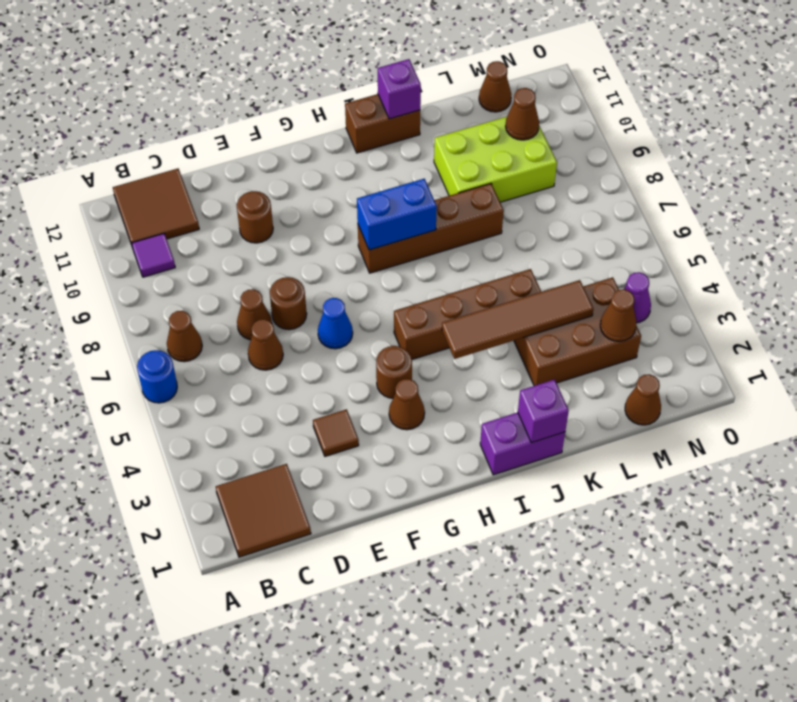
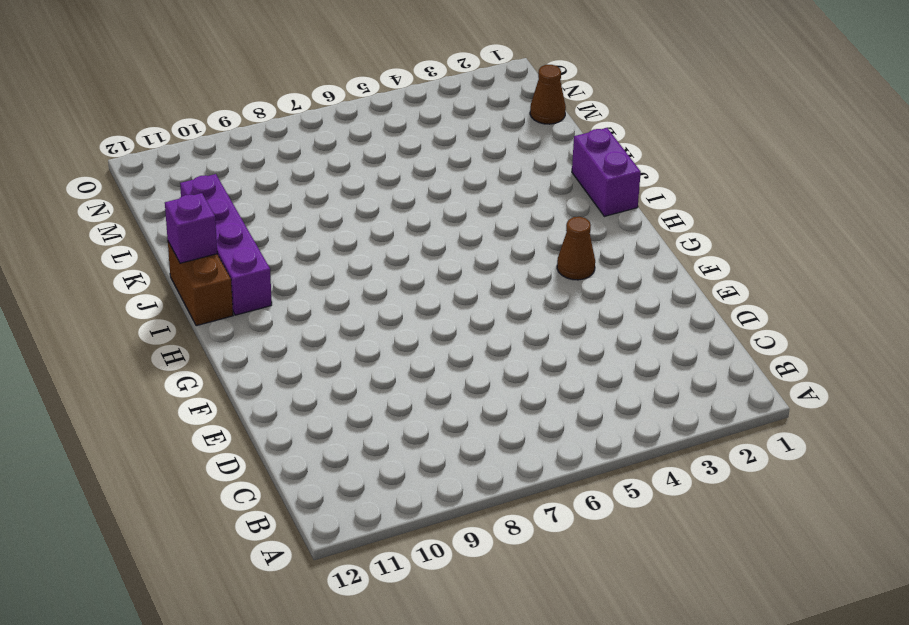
purple brick I11:L11 level 1 -> none
none -> blue round brick A6 level 1
none -> brown tile B1:C2 level 1
none -> brown cone B7 level 1

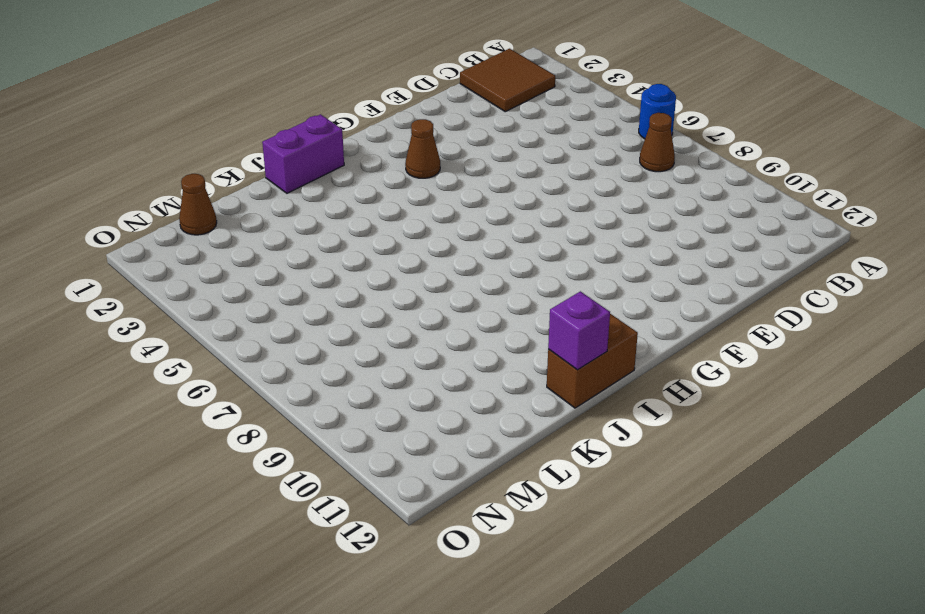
none -> purple tile B10 level 1
none -> brown tile B11:C12 level 1
none -> brown cone D6 level 1

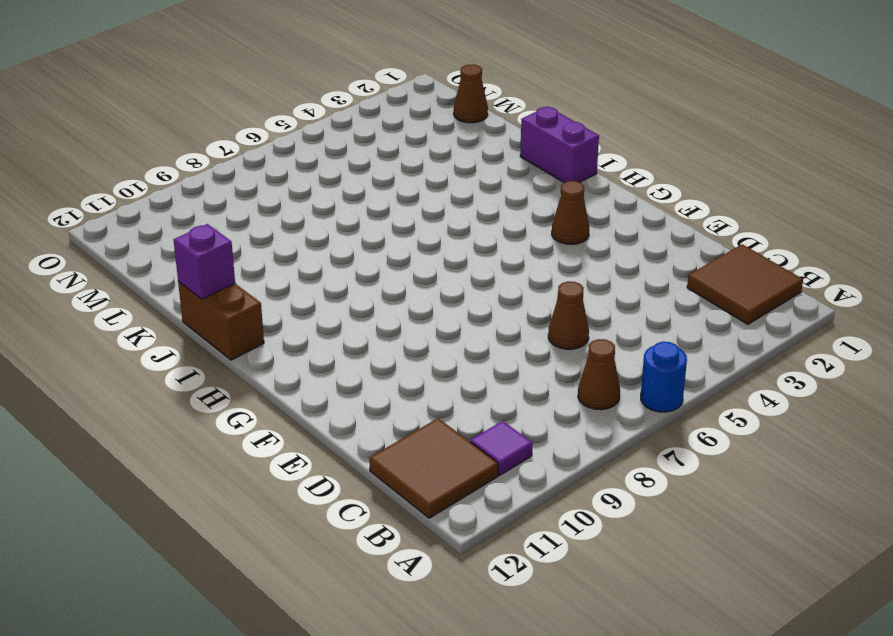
none -> brown cone D7 level 1
none -> brown tile E3 level 1
none -> brown round brick E7 level 1

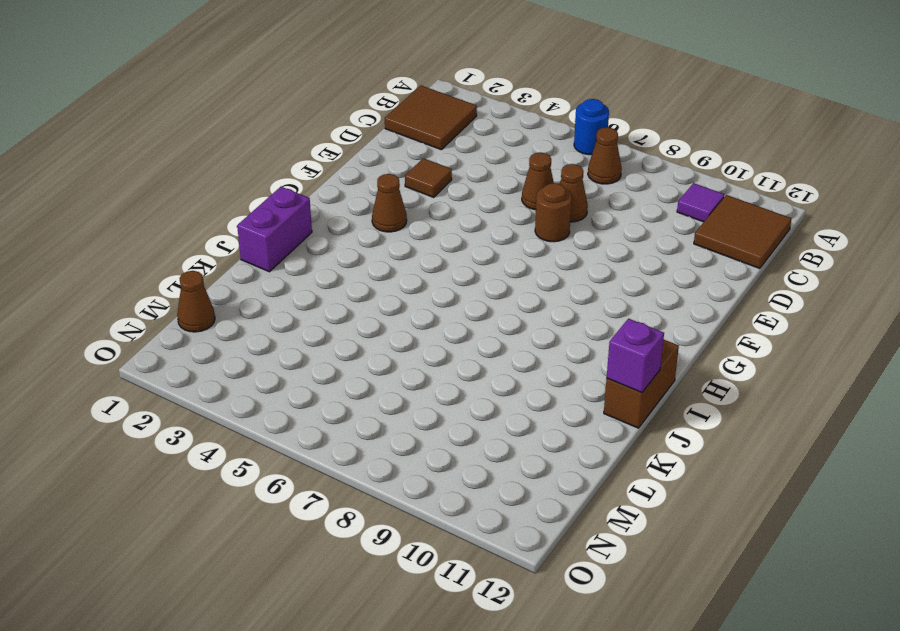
none -> brown round brick E10 level 1
none -> blue cone F6 level 1
none -> brown round brick G4 level 1

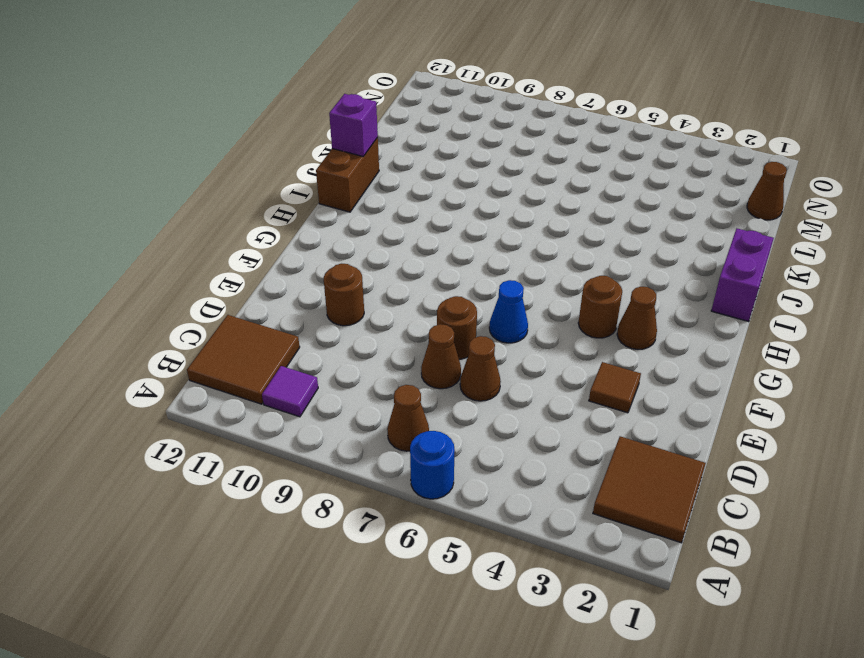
none -> brown brick H5:K5 level 1
none -> brown brick H8:K8 level 1
none -> brown brick K3:M4 level 1

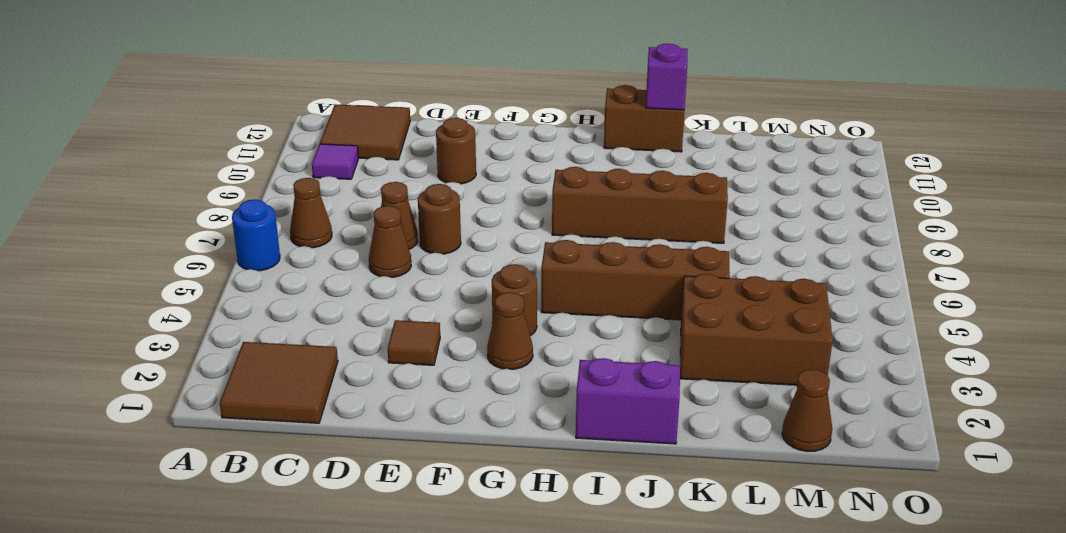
none -> blue cone F6 level 1
none -> lime brick K9:M10 level 1
none -> brown cone M12 level 1

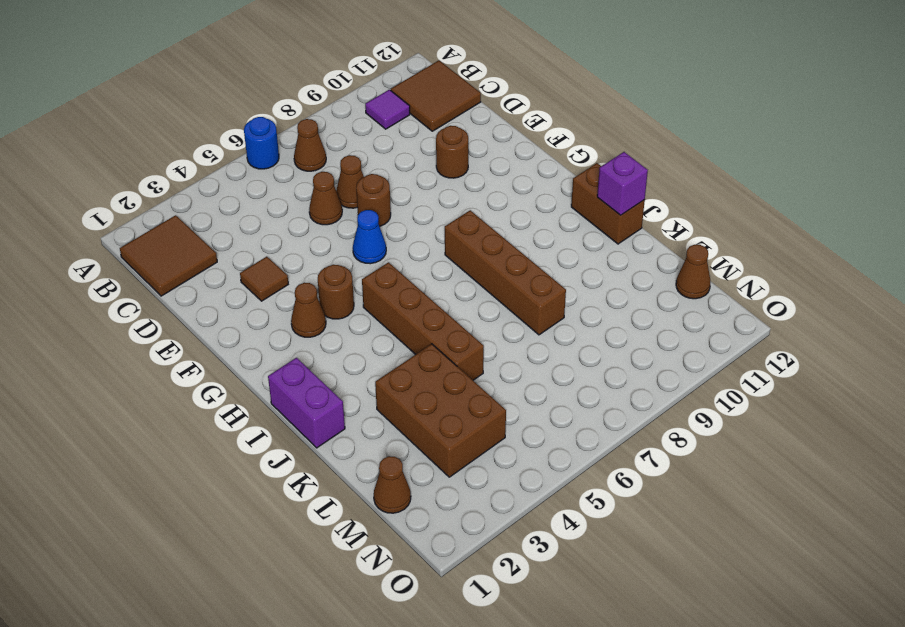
none -> lime brick K9:M10 level 1
none -> purple cone N4 level 1
none -> blue brick H8:I8 level 2

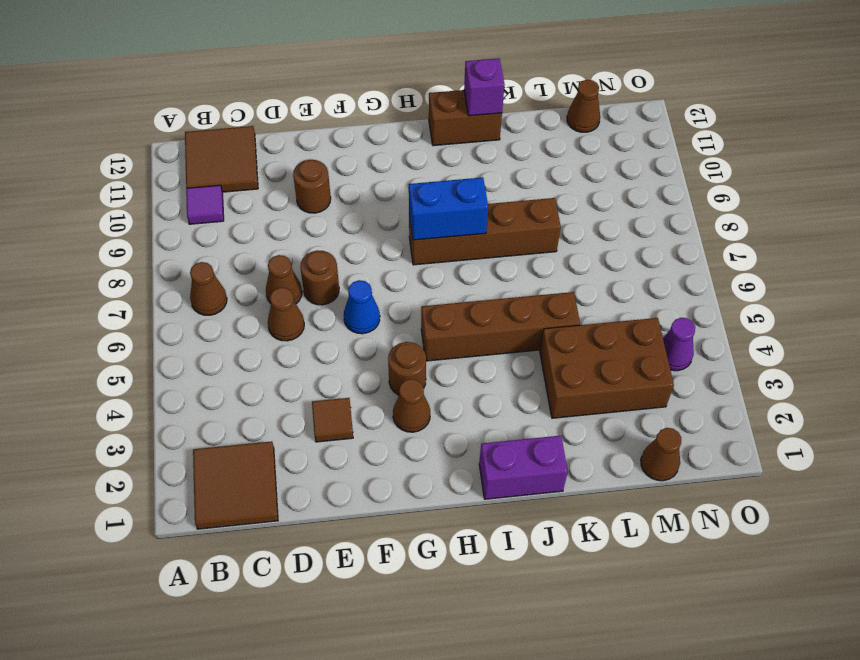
none -> blue round brick A6 level 1
none -> lime brick K9:M10 level 1
none -> brown tile I4:L4 level 2

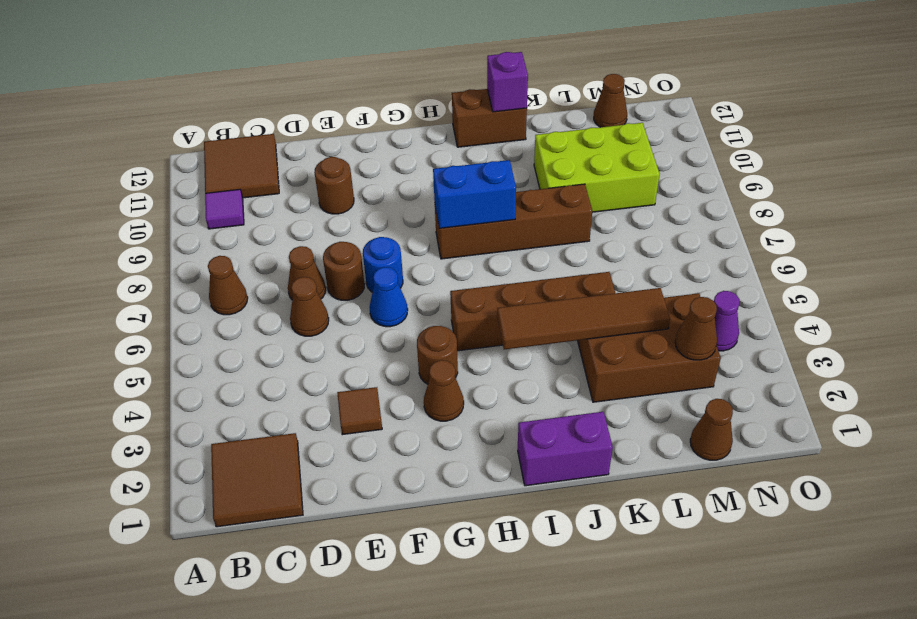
blue round brick F7 level 1 -> blue round brick A6 level 1
none -> purple brick J1 level 2
none -> brown cone M10 level 2

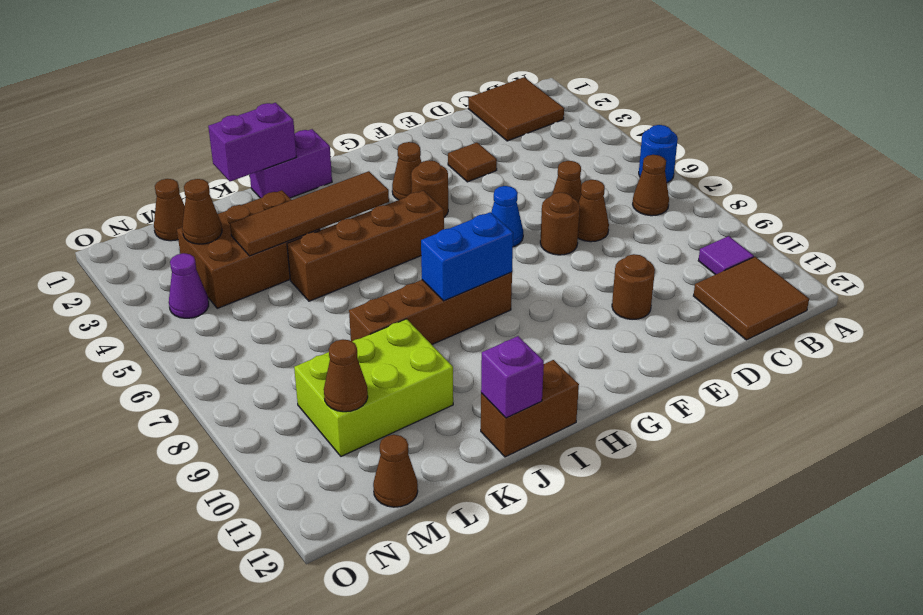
purple brick J1:K1 level 2 -> purple brick J1 level 2

